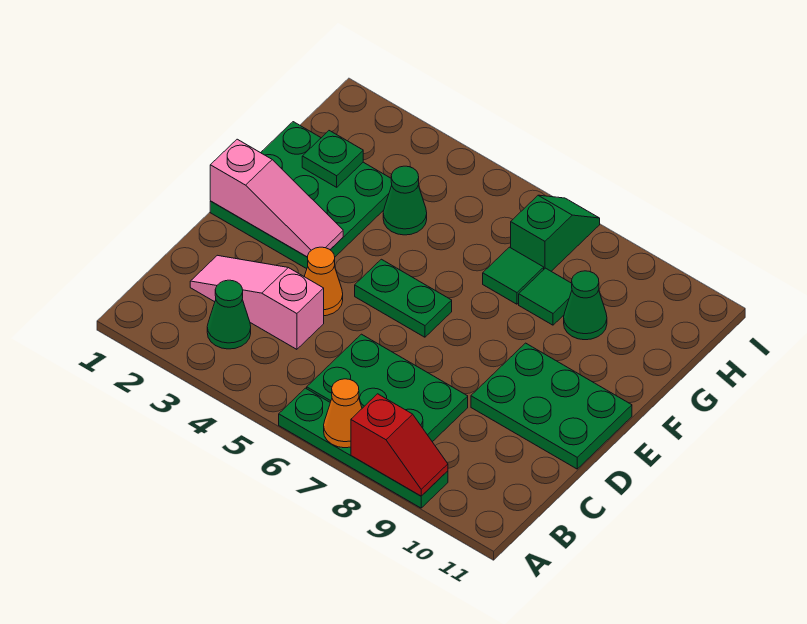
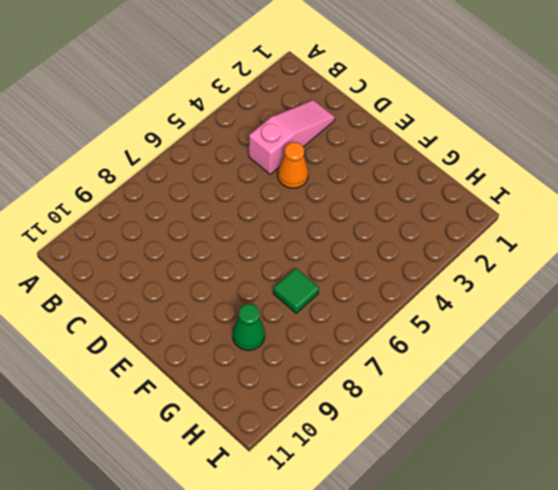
none -> green plate A6:A9 level 1
none -> green cone B3 level 1
none -> green plate B6:C8 level 1

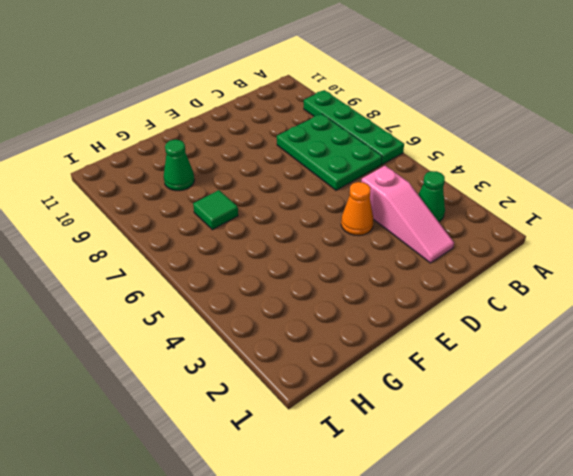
none -> green plate D9:E11 level 1
none -> green plate E1:G3 level 1
none -> green plate E5:E6 level 1

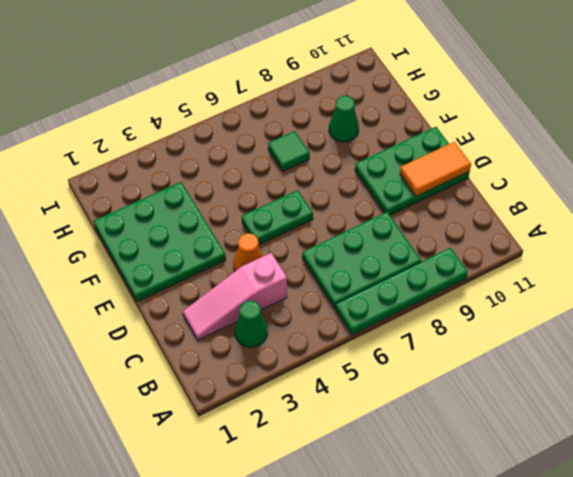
orange tile D10:D11 level 2 -> none
none -> green cone G4 level 1
none -> green tile G8 level 1
none -> green slope H7:I7 level 1 top H

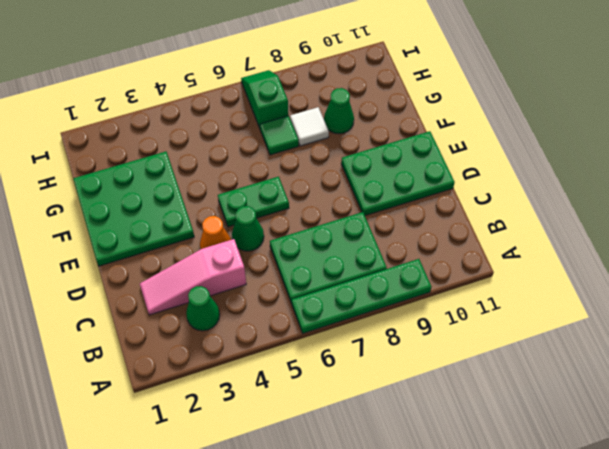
green cone D5 level 1 -> green cone G4 level 1
white tile G8 level 1 -> green tile G8 level 1
none -> orange cone A7 level 2
none -> red slope A8:A9 level 2 top 8
none -> pink slope E1:E3 level 2 top 1

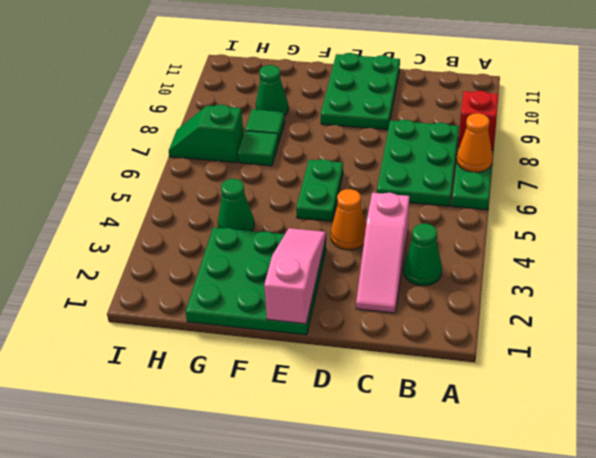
none -> green plate G2 level 2

